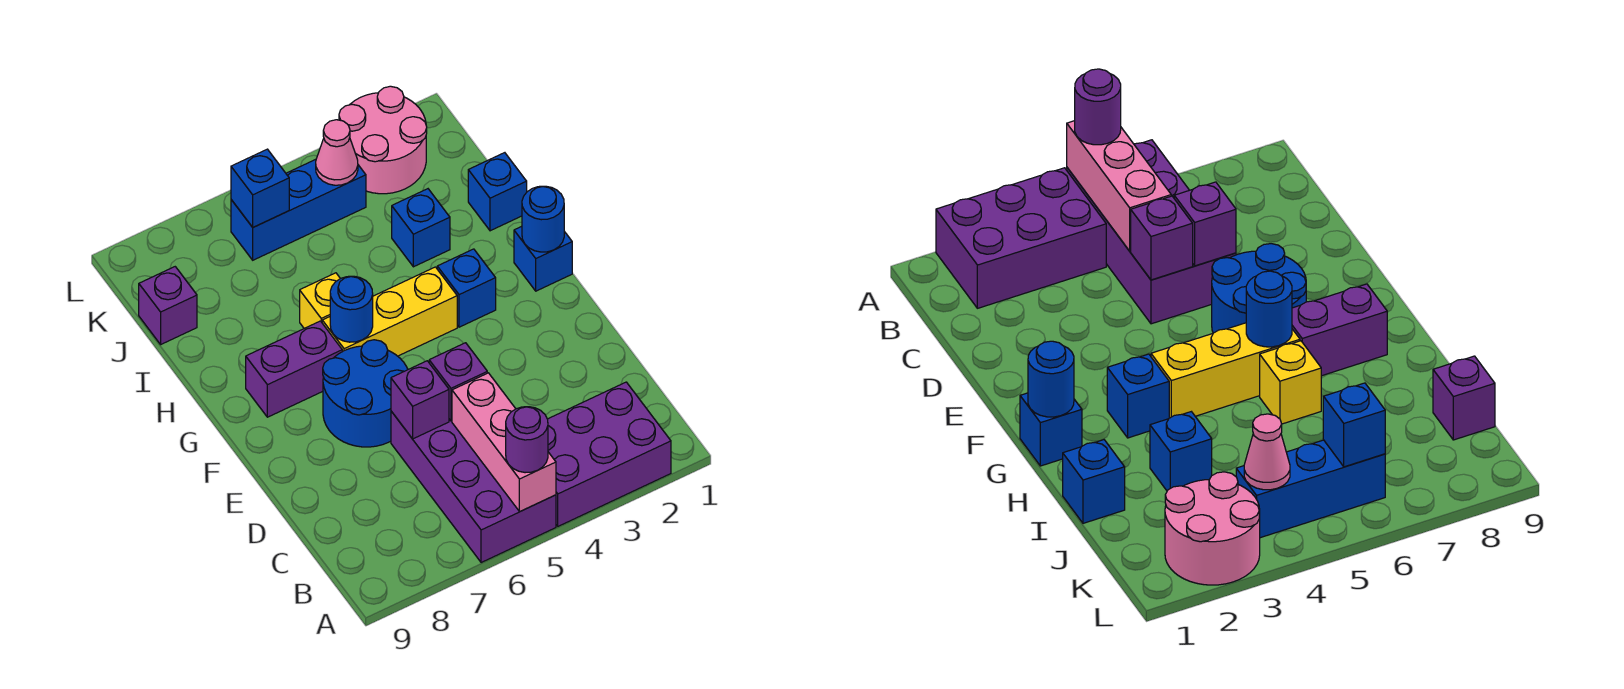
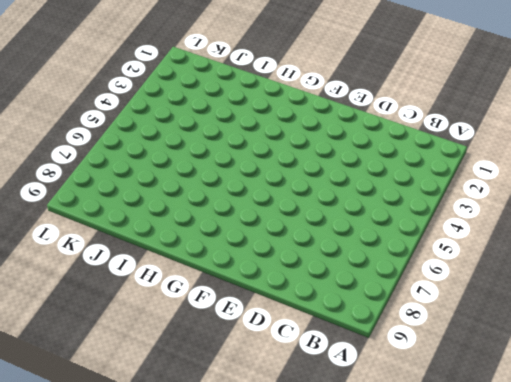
none -> purple brick A2:B4 level 1
none -> purple brick A5:D6 level 1
none -> blue round brick E6:F7 level 1

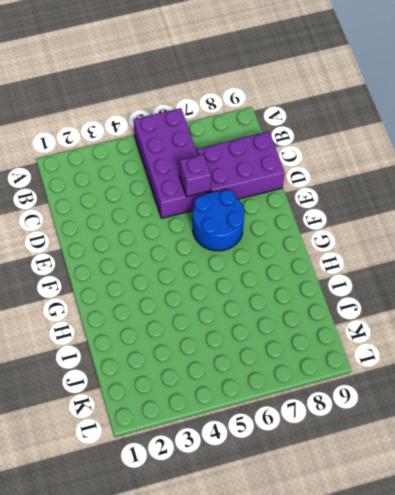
purple brick C7:D9 level 1 -> purple brick A2:B4 level 1
none -> blue brick G1 level 1
none -> blue brick G3 level 1
none -> yellow brick G4:G6 level 1

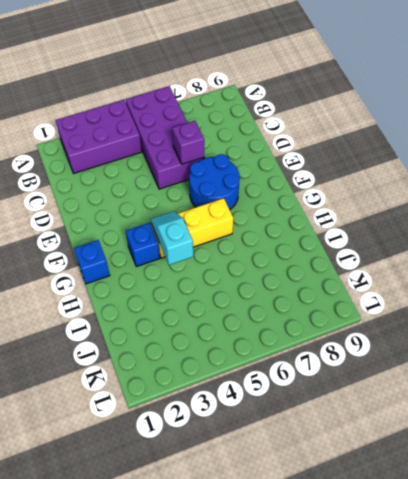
cyan slope G4:H4 level 2 top H -> none
none -> purple brick G7:G8 level 1
none -> yellow brick H6 level 1
none -> blue brick I1 level 1

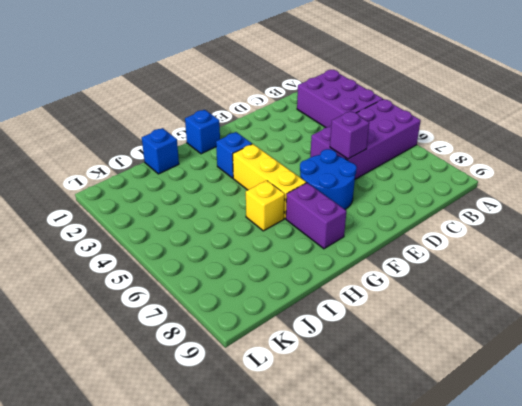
none -> blue brick I3 level 1
none -> purple brick J9 level 1
none -> pink round brick K2:L3 level 1

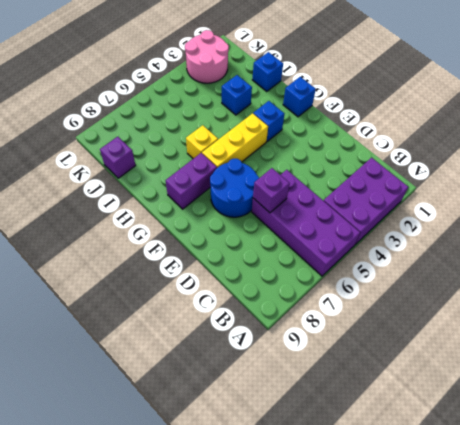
none -> blue brick K4:K6 level 1
none -> pink brick A5:C5 level 2
none -> purple brick D5 level 2

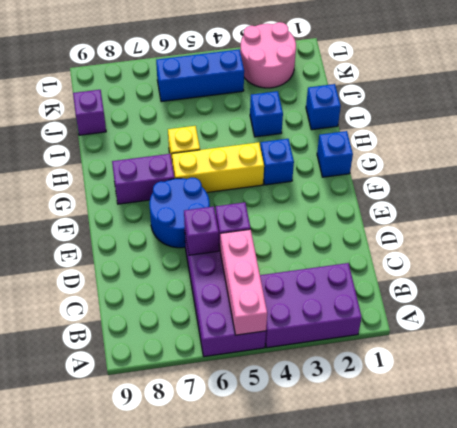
none -> blue round brick G1 level 2
none -> blue round brick G6 level 2
none -> pink cone K4 level 2

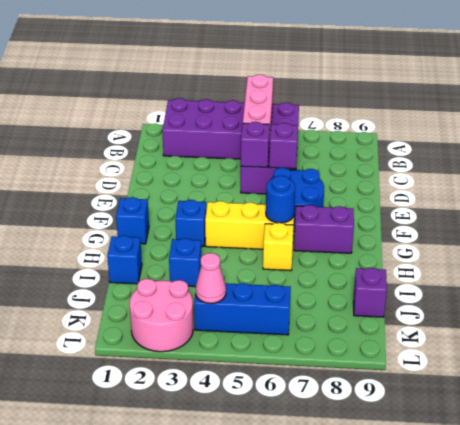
none -> blue round brick G1 level 2
none -> blue brick K6 level 2
none -> purple round brick A5 level 3

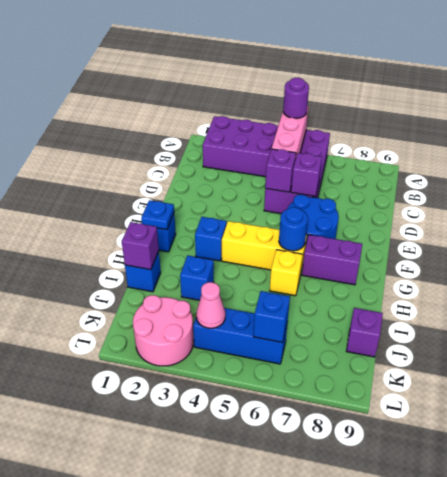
blue plate G1 level 2 -> blue round brick G1 level 2
purple brick I1 level 2 -> none

